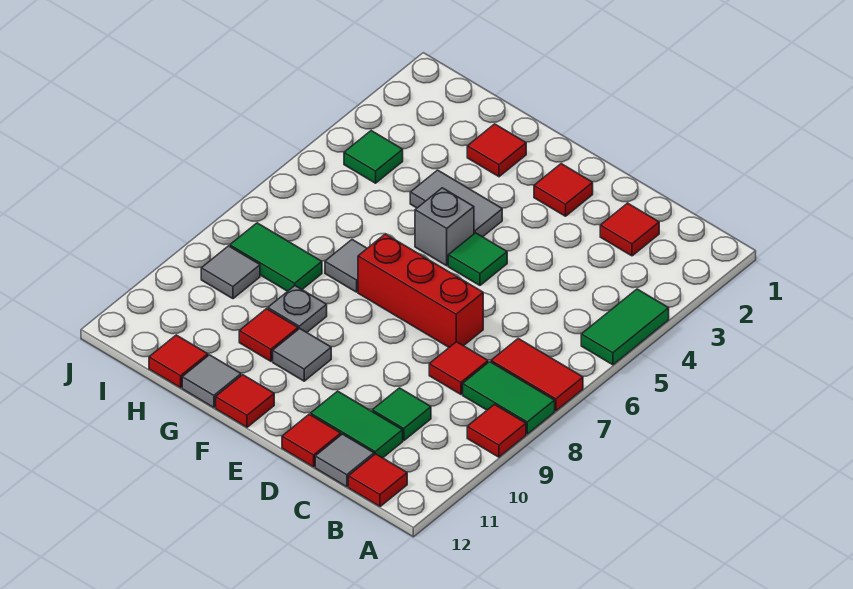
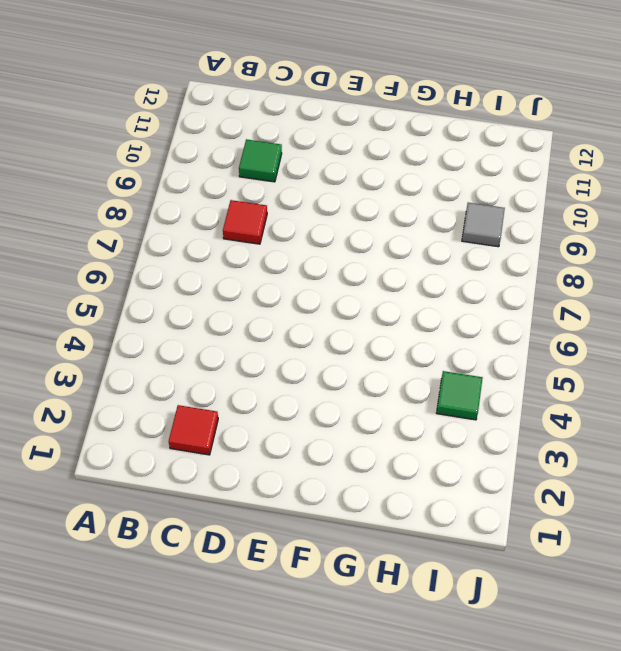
none -> green tile A4:A5 level 1
none -> red tile A7:B7 level 1
none -> green tile A8:B8 level 1

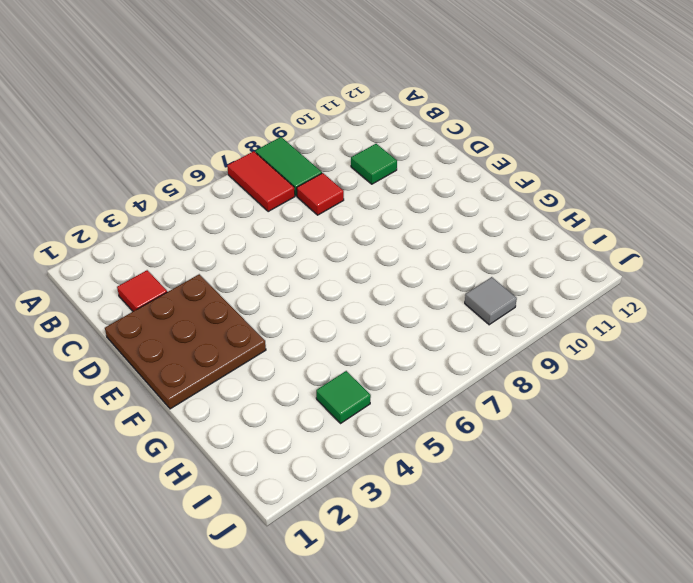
brown plate D1:F3 level 1 -> red tile E2 level 1
none -> green tile A4:A5 level 1
none -> red tile A9 level 1
none -> red tile B12 level 1

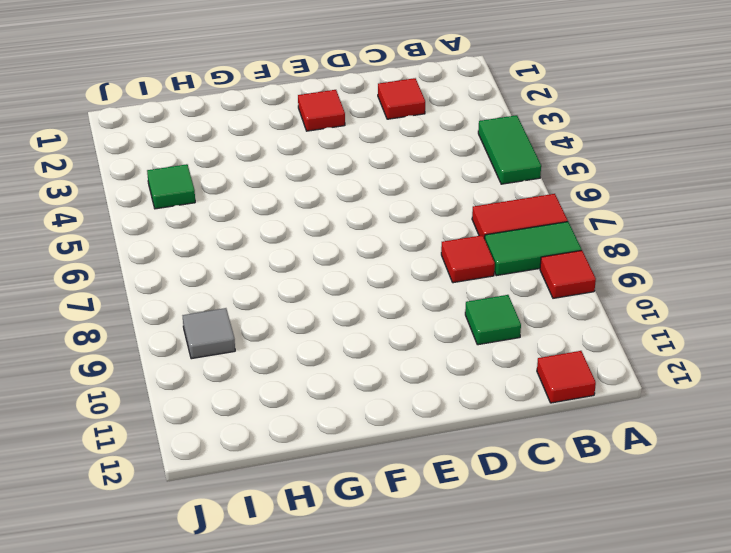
none -> green tile C11:D11 level 1
none -> grey tile C12 level 1
none -> red brick D7:F7 level 1

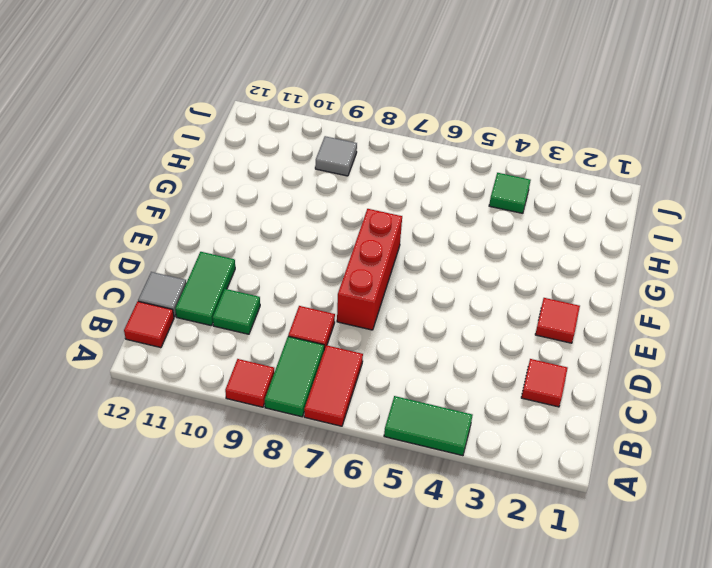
none -> red tile D12 level 1
none -> green tile E5 level 1
none -> grey tile F4:G4 level 1

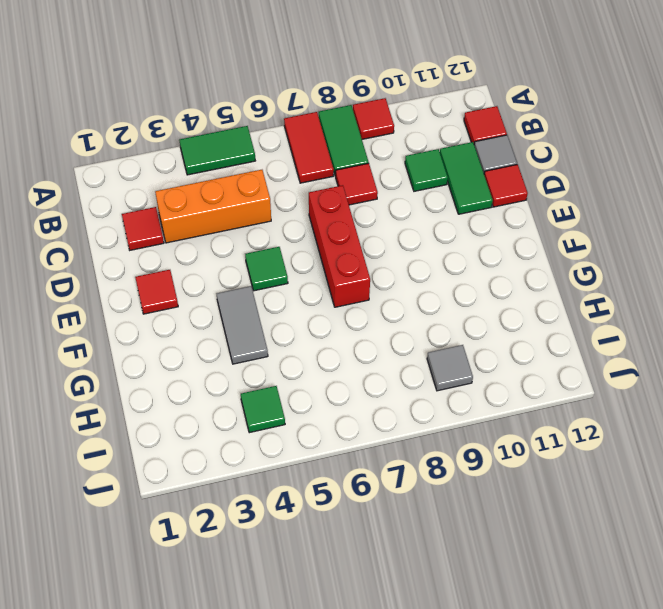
orange brick C3:C5 level 1 -> none
none -> grey brick F5 level 1
none -> grey tile F10 level 1
none -> red tile F12 level 1

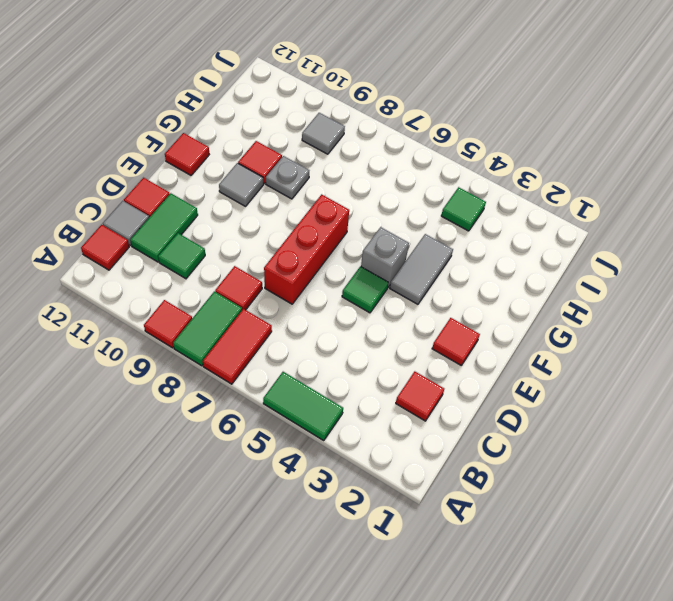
none -> red tile G2 level 1
none -> grey tile G7 level 1
none -> grey tile G12 level 1

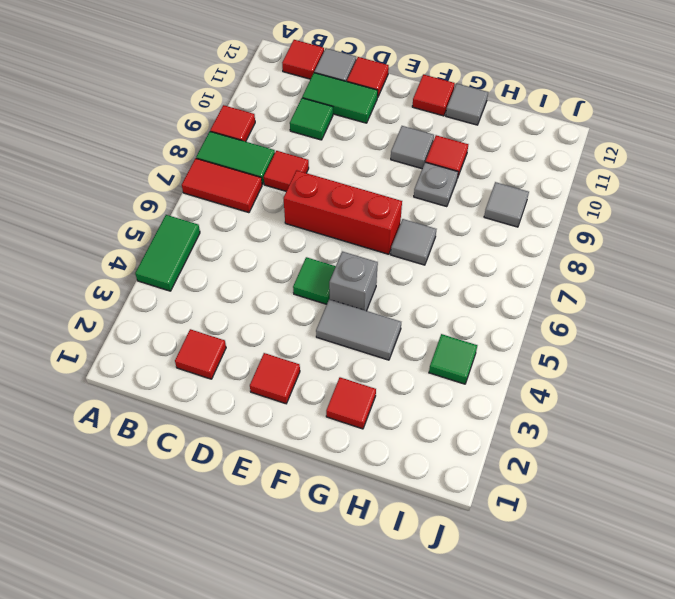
none -> green tile H8:I8 level 1
none -> red tile H12 level 1

